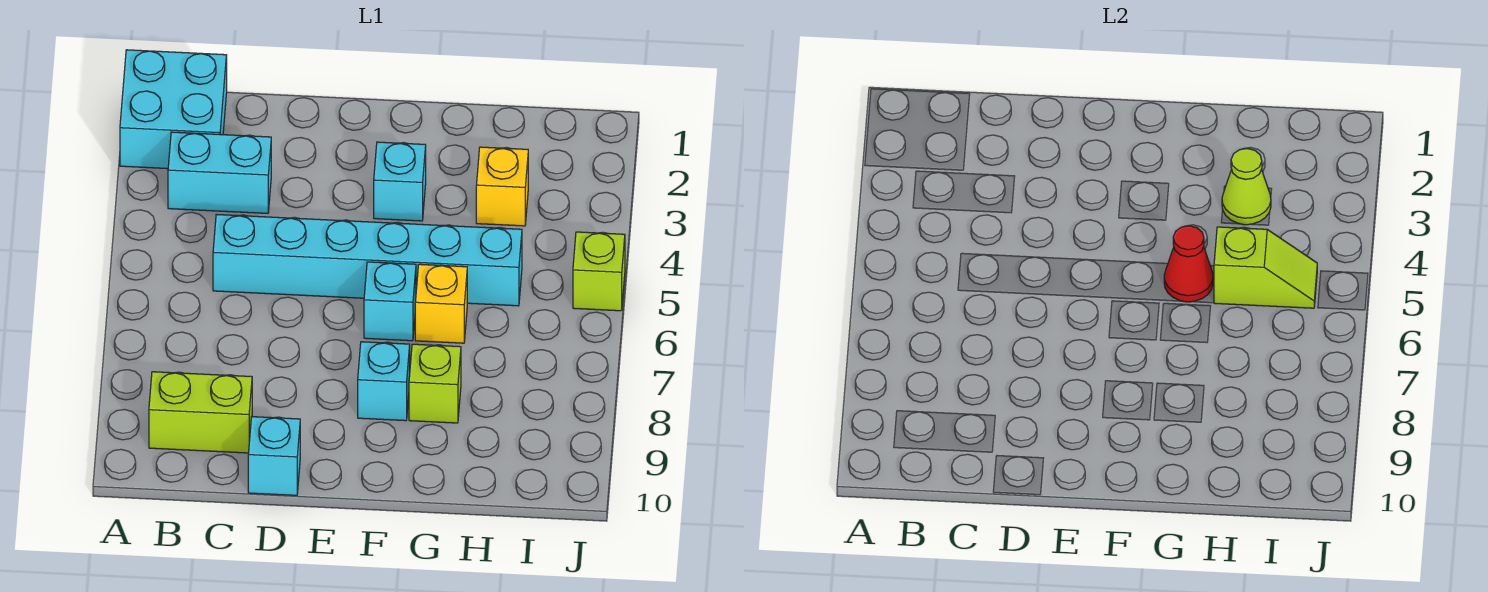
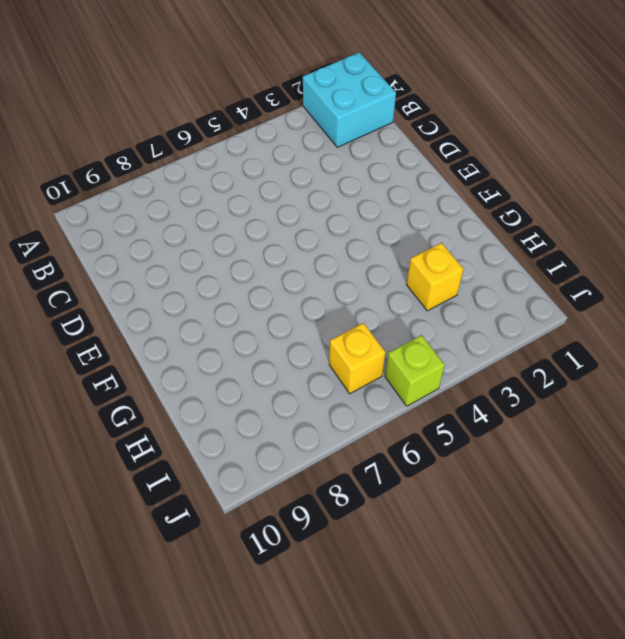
yellow brick I6 level 1 -> yellow brick G6 level 1
none -> cyan brick B3:C3 level 1
none -> lime brick B9:C9 level 1
none -> cyan brick C5:H5 level 1

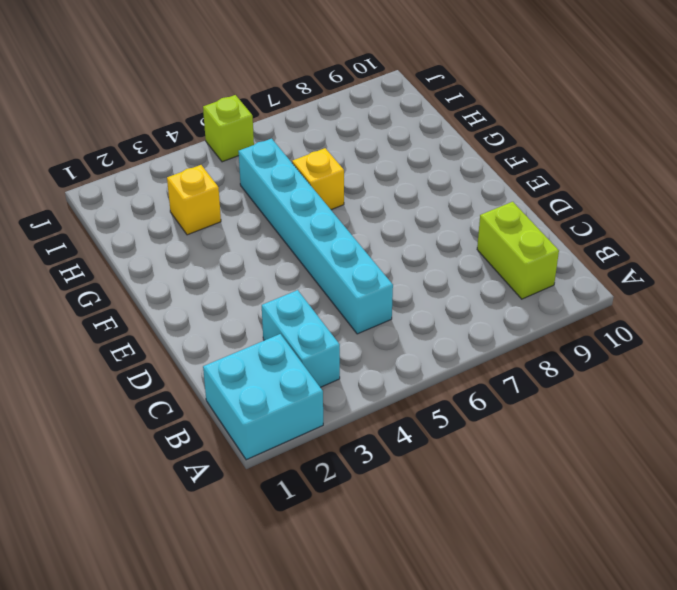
none -> cyan brick D10 level 1
none -> cyan brick F3 level 1
none -> cyan brick F6 level 1

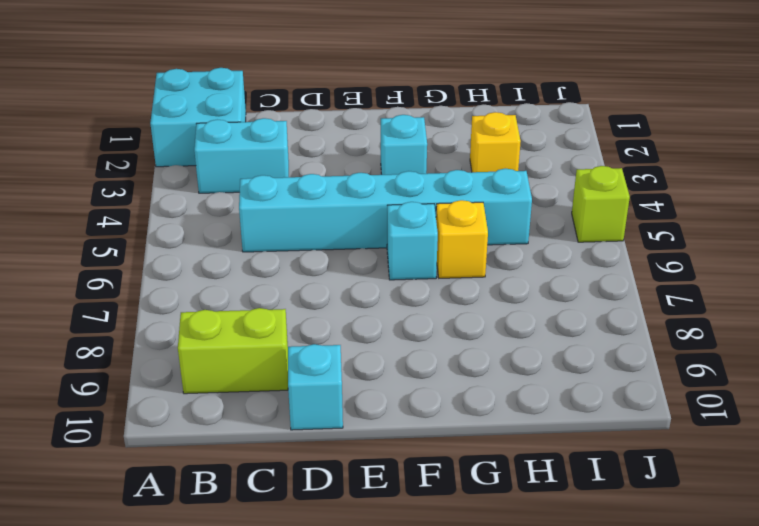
none -> cyan brick F8 level 1
none -> lime brick G8 level 1
none -> red cone G5 level 2

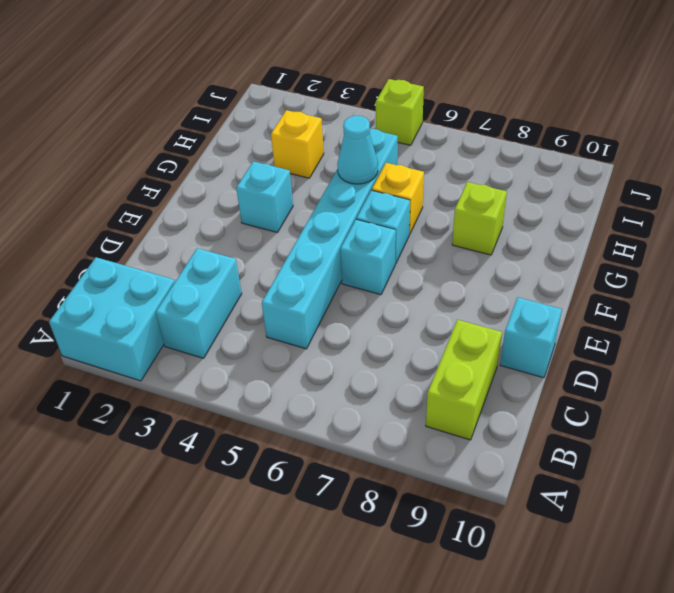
cyan brick E6 level 1 -> cyan brick F8 level 1
cyan cone G5 level 2 -> red cone G5 level 2
none -> lime cone H3 level 2
none -> lime slope H5:I5 level 2 top H

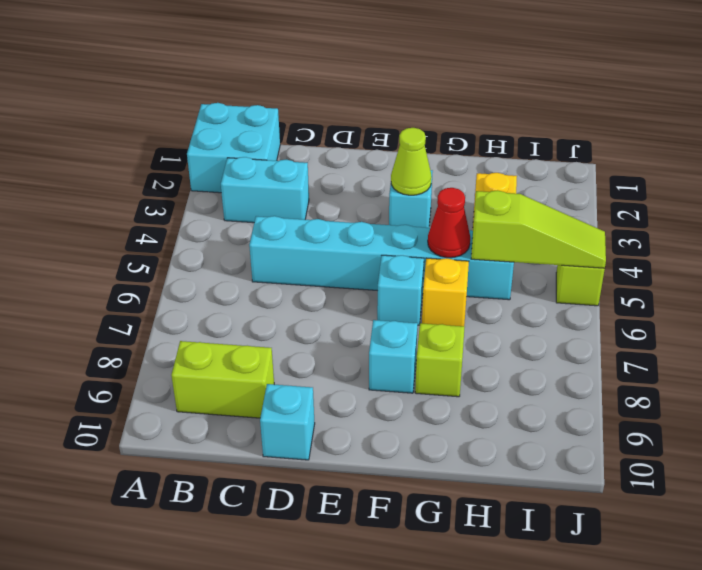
lime cone F3 level 2 -> lime cone H3 level 2
lime slope H5:J5 level 2 top H -> lime slope H5:I5 level 2 top H

